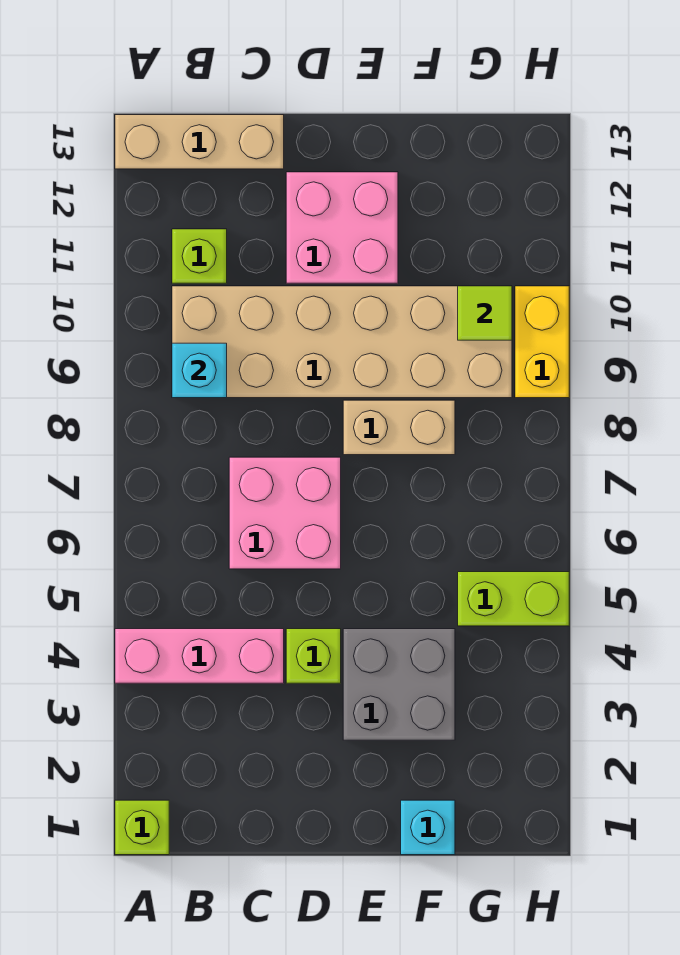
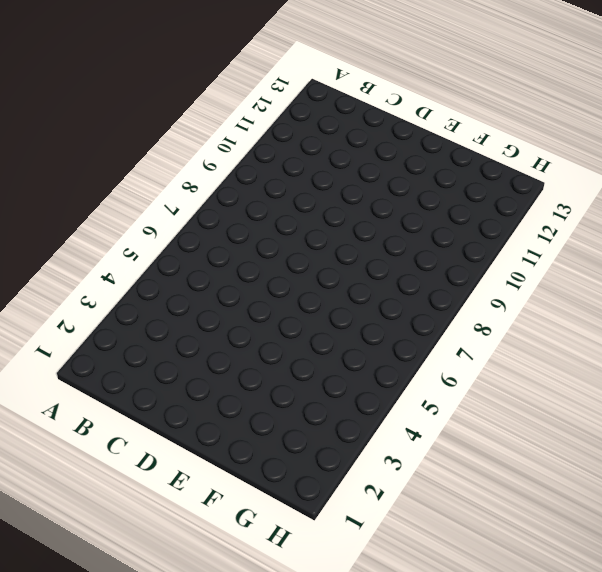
none -> lime brick A1 level 1
none -> pink brick A4:C4 level 1
none -> tan brick A13:C13 level 1

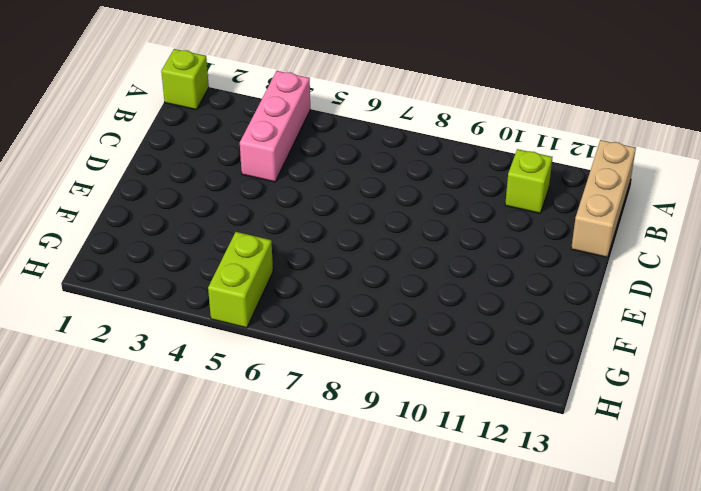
none -> tan brick B9:G10 level 1
none -> pink brick C6:D7 level 1
none -> lime brick D4 level 1

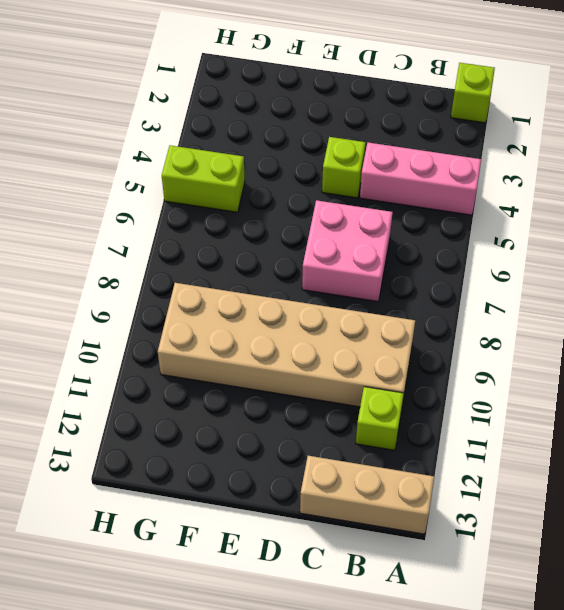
none -> pink brick D11:E12 level 1
none -> grey brick E3:F4 level 1
none -> tan brick E8:F8 level 1

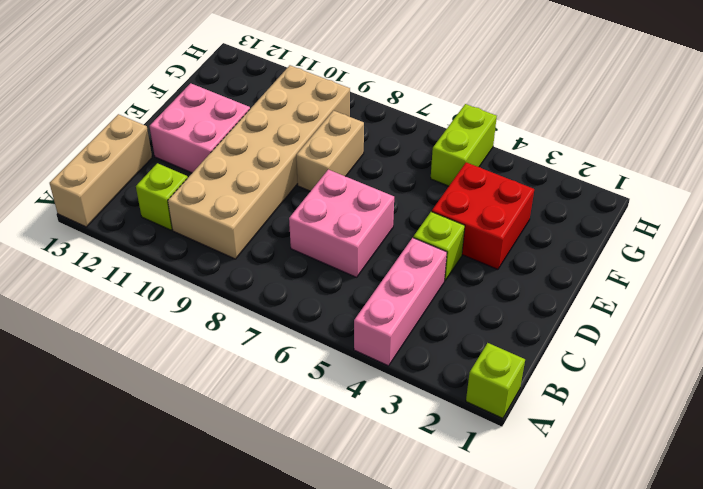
red brick E3:F4 level 1 -> grey brick E3:F4 level 1
none -> cyan brick F1 level 1
none -> yellow brick H9:H10 level 1
none -> cyan brick B9 level 2

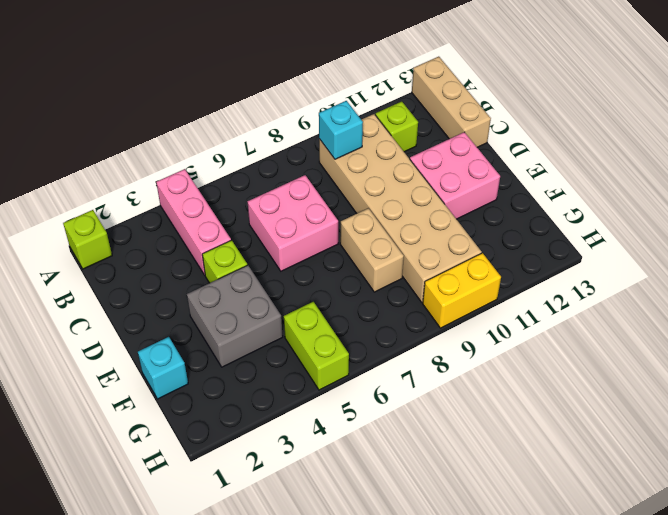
none -> lime tile G10 level 2

